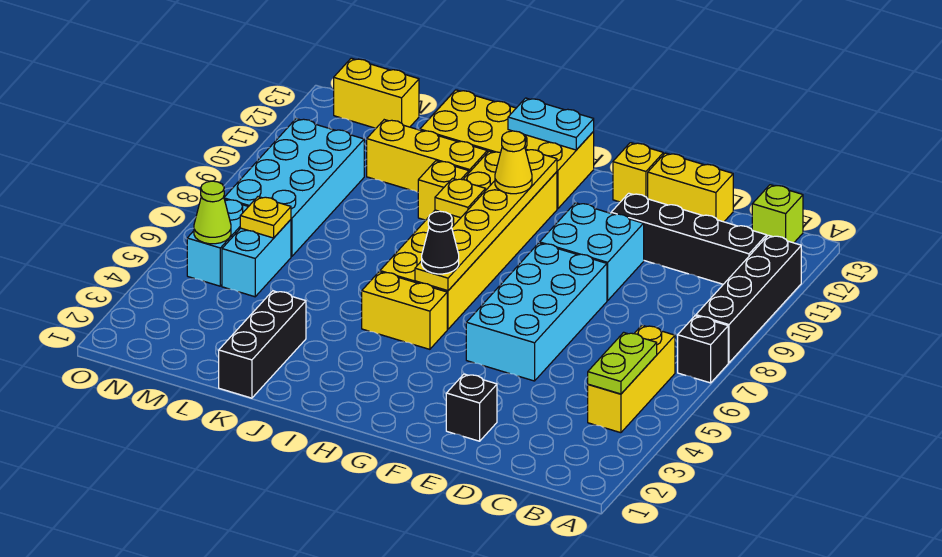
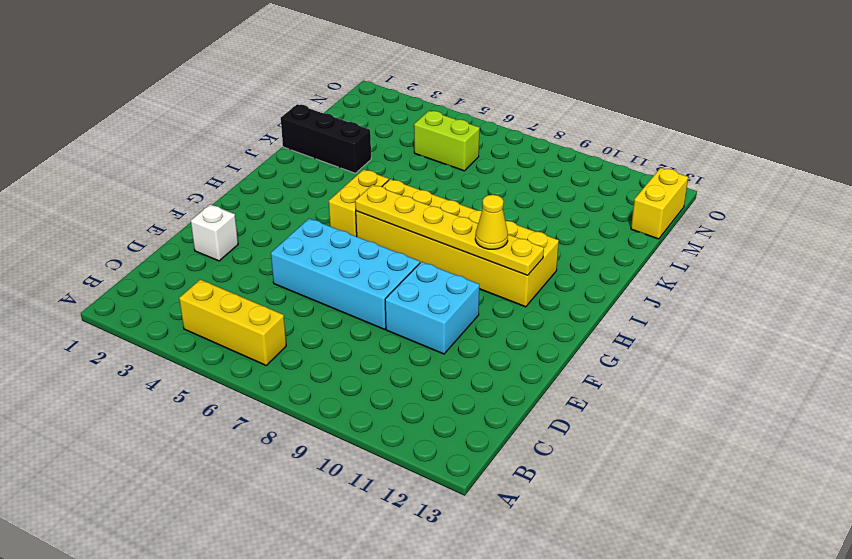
white brick E2 level 1 -> black brick E2 level 1
lime brick M5:M6 level 1 -> cyan brick M5:M6 level 1
none -> black brick A7 level 1
none -> black brick A8:A11 level 1
none -> black brick B11:E11 level 1

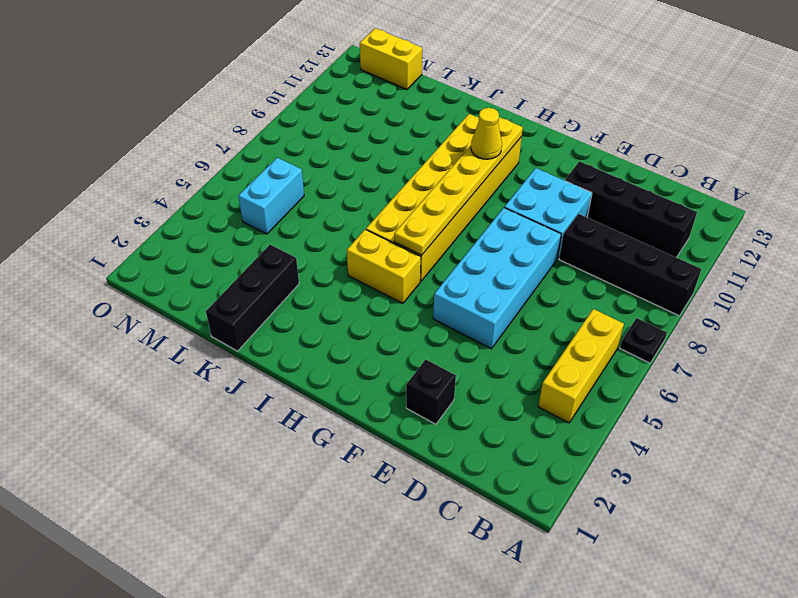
black plate A7 level 1 -> black brick A7 level 1
black brick A9:D9 level 1 -> black brick A8:A11 level 1
none -> lime brick B13 level 1
none -> yellow brick D13:E13 level 1
none -> yellow brick F13 level 1

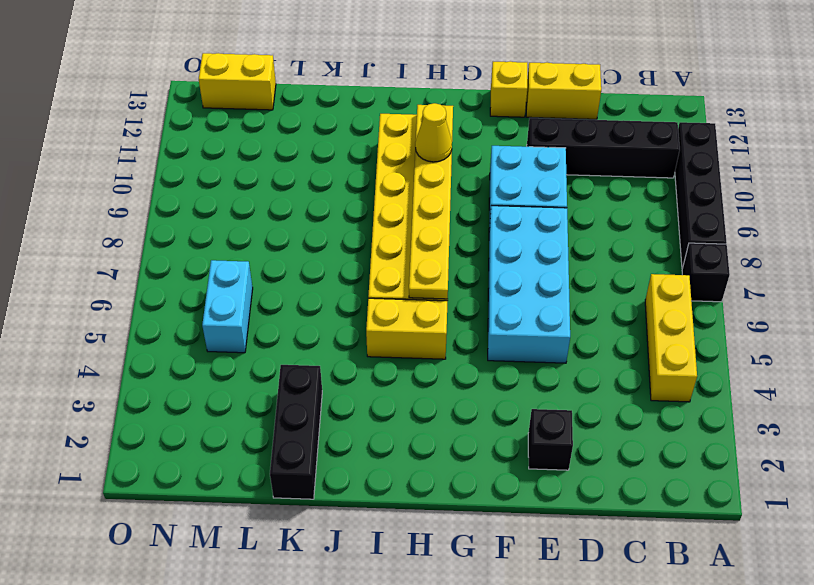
none -> lime brick B13 level 1
none -> yellow brick H12:K13 level 1
none -> yellow brick J10 level 1

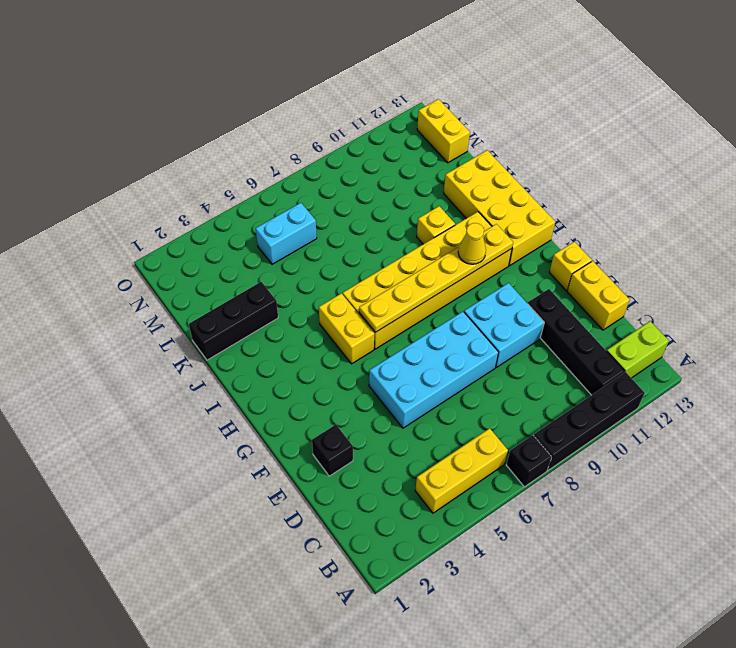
lime brick B12:B13 level 1 -> lime brick B13 level 1
none -> yellow brick J11:L11 level 1
none -> cyan brick M7:N10 level 1
none -> cyan brick N5:N6 level 1

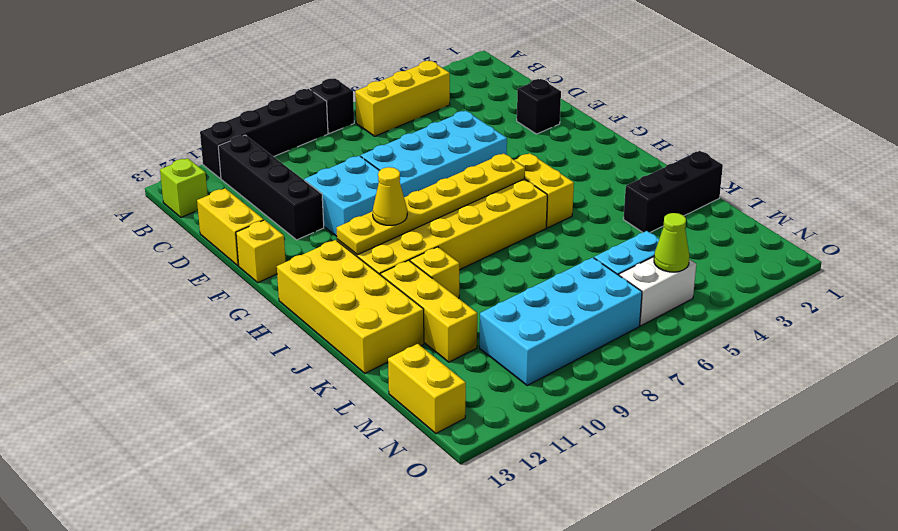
white brick N5:N6 level 1 -> cyan brick N5:N6 level 1
none -> lime plate B4:B5 level 2
none -> cyan plate H13:I13 level 2
none -> yellow plate I9 level 2

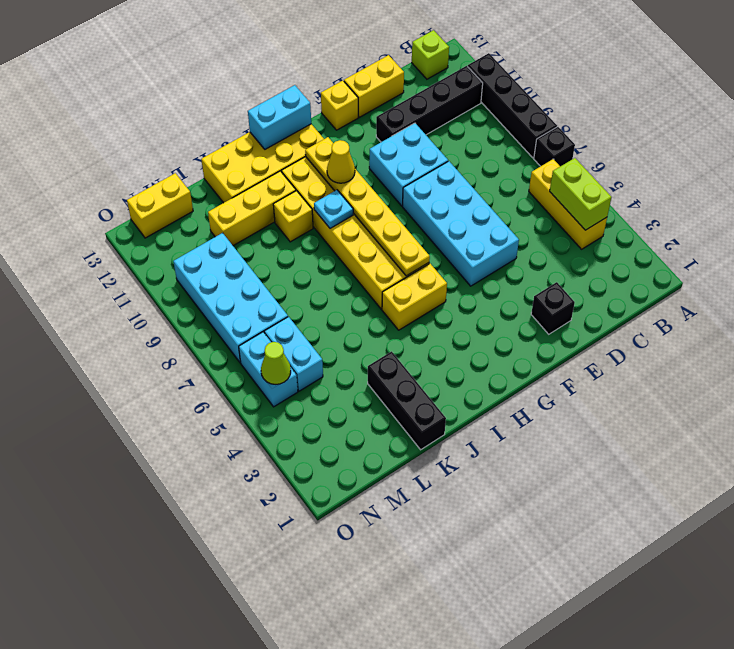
lime brick B4:B5 level 2 -> lime plate B4:B5 level 2
cyan brick H13:I13 level 2 -> cyan plate H13:I13 level 2
cyan plate I9 level 2 -> yellow plate I9 level 2
none -> yellow plate M6 level 2
none -> black cone H6 level 3

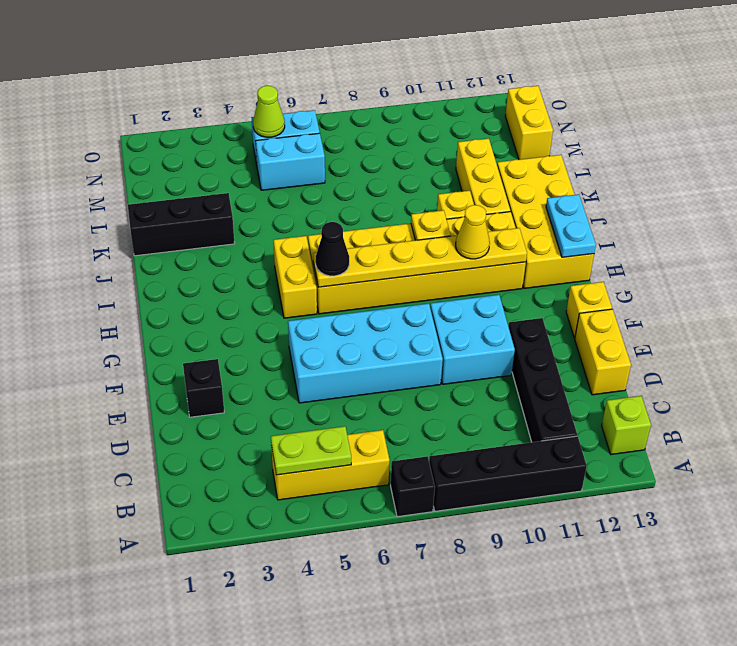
none -> cyan brick M7:N10 level 1
none -> yellow plate M6 level 2

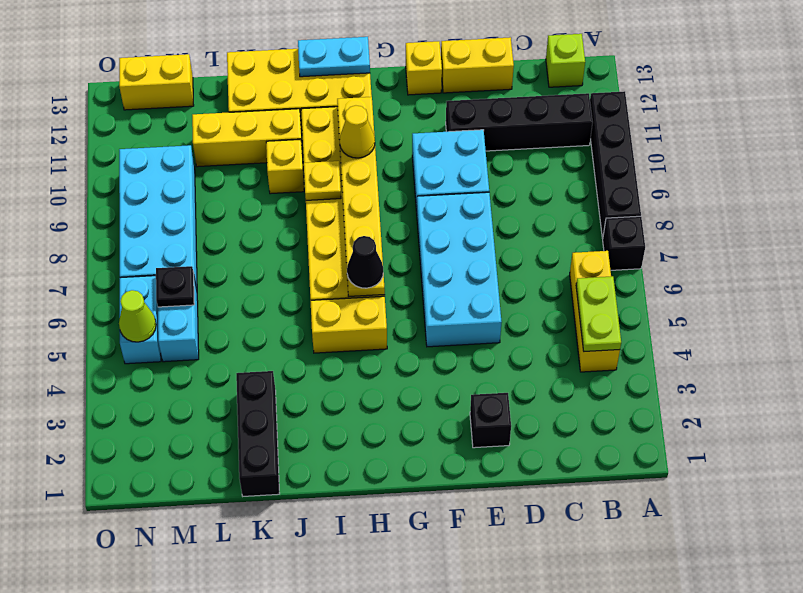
black plate M6 level 2 -> yellow plate M6 level 2

